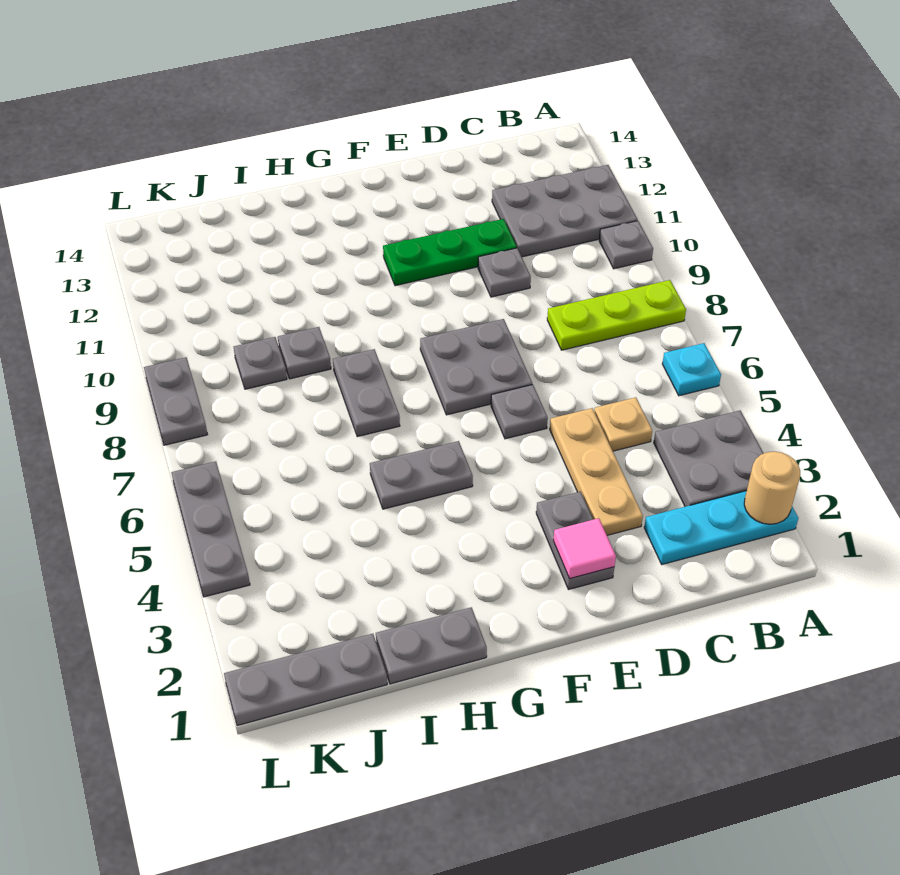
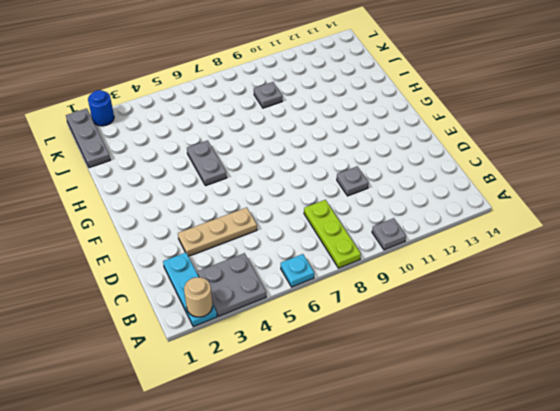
blue round brick L2 level 1 -> none
none -> grey plate A11:C12 level 1
none -> tan plate C5 level 1
none -> green plate D11:F11 level 1

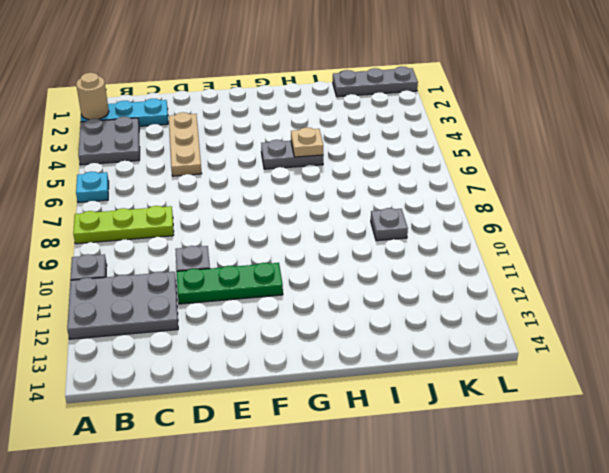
tan plate H5 level 2 -> tan plate C5 level 1
none -> grey plate E2:E3 level 1
none -> grey plate E6 level 1
none -> grey plate E7:F8 level 1

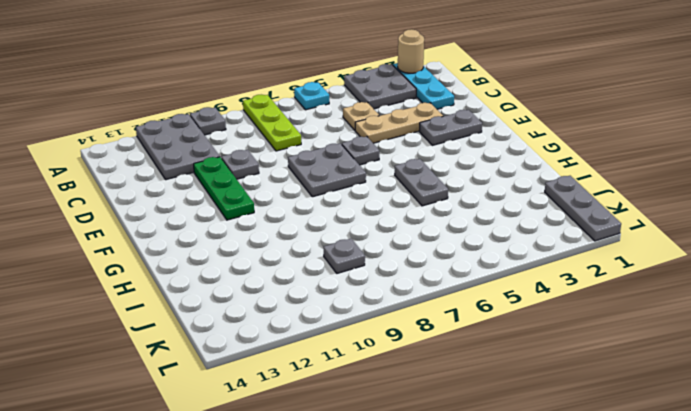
none -> grey plate H1:I1 level 1
none -> grey plate H7:H8 level 1
none -> grey plate I9 level 1

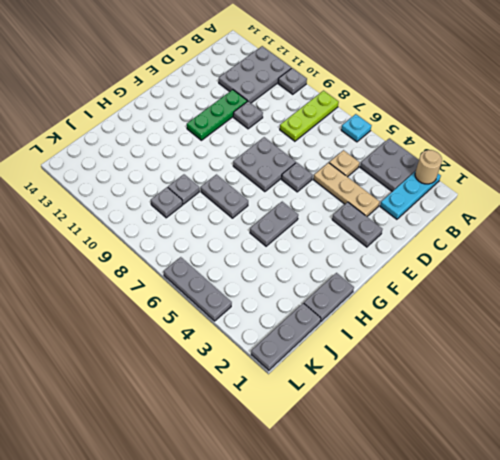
none -> grey plate L8:L9 level 1
none -> pink tile E2 level 2

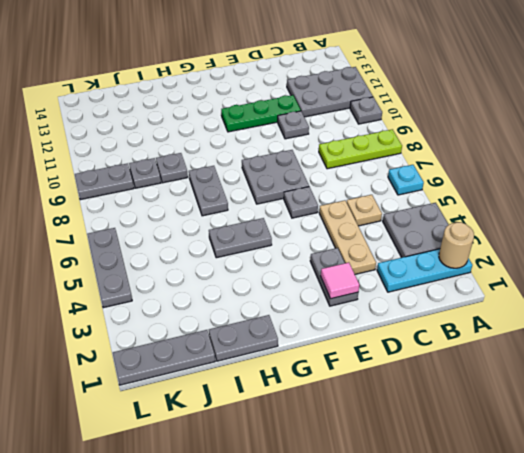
grey plate K9:L9 level 1 -> grey plate L8:L9 level 1

